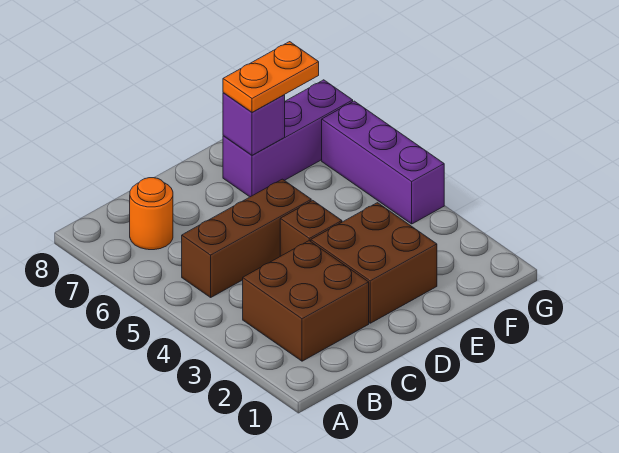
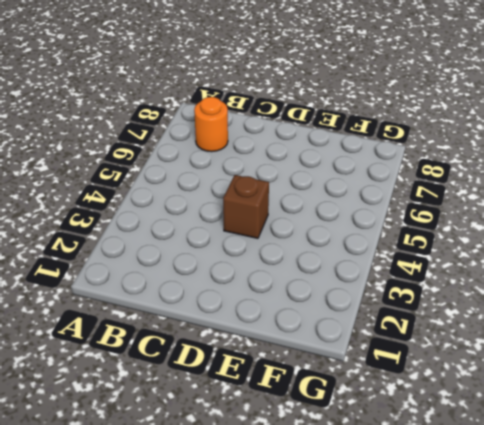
none -> brown brick B2:C3 level 1
none -> brown brick B5:D5 level 1

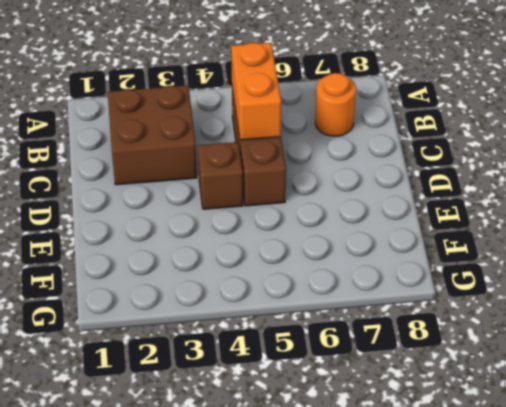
orange brick B5:C5 level 2 -> none
none -> brown brick D2:E3 level 1
none -> purple brick E7:G7 level 1

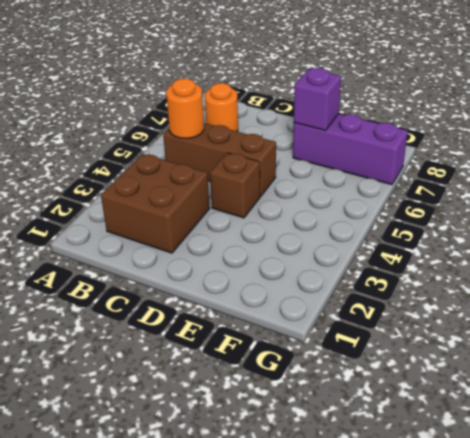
orange round brick B5 level 2 -> none
none -> brown brick D2:E3 level 1
none -> purple brick G4:G6 level 1

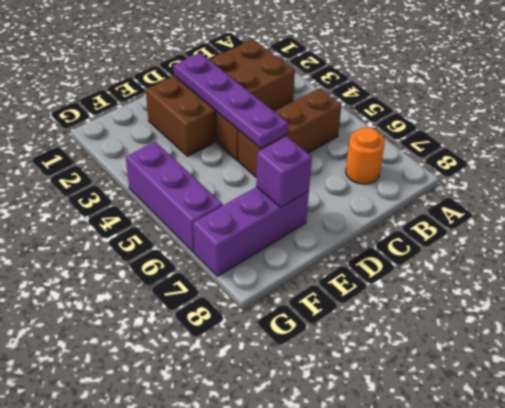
purple plate D2:D5 level 2 -> none
none -> orange plate E7:F7 level 3

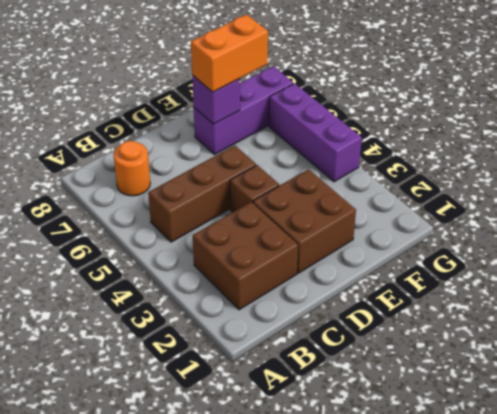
orange brick E7:F7 level 3 -> orange plate E7:F7 level 3

